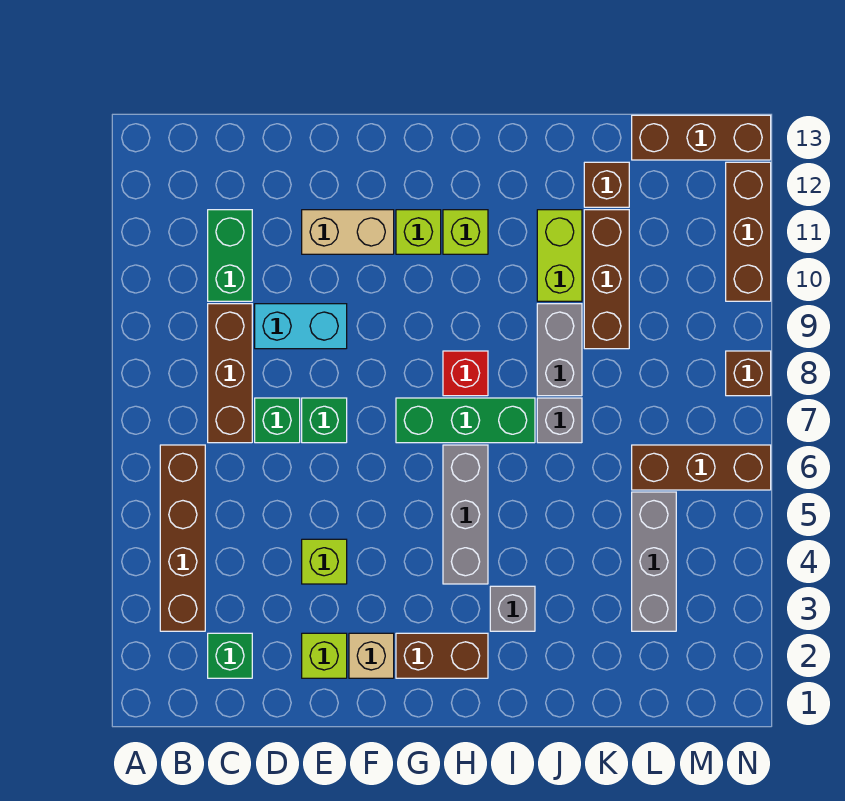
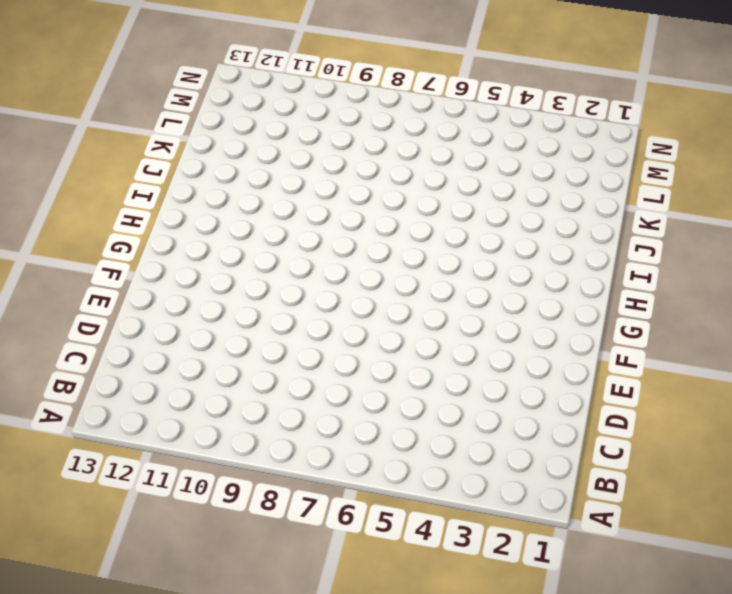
none -> brown brick B3:B6 level 1
none -> green brick C2 level 1
none -> brown brick C7:C9 level 1

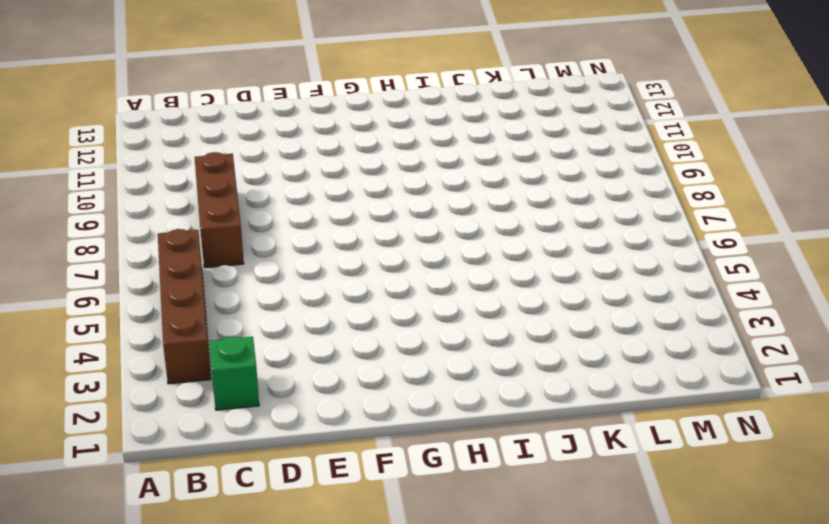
none -> green brick C10:C11 level 1
none -> green brick D7 level 1
none -> cyan brick D9:E9 level 1

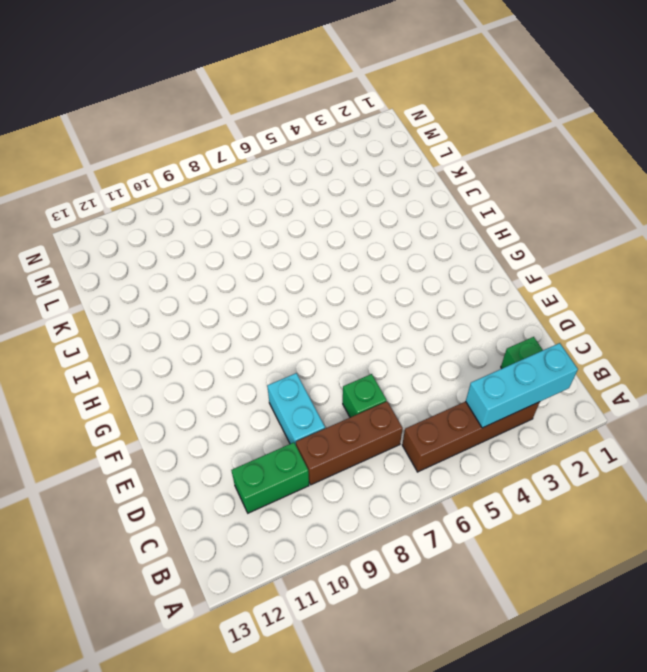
cyan brick B2:B4 level 2 -> none
none -> lime brick E2 level 1
none -> lime brick E4 level 1
none -> green brick E7 level 1

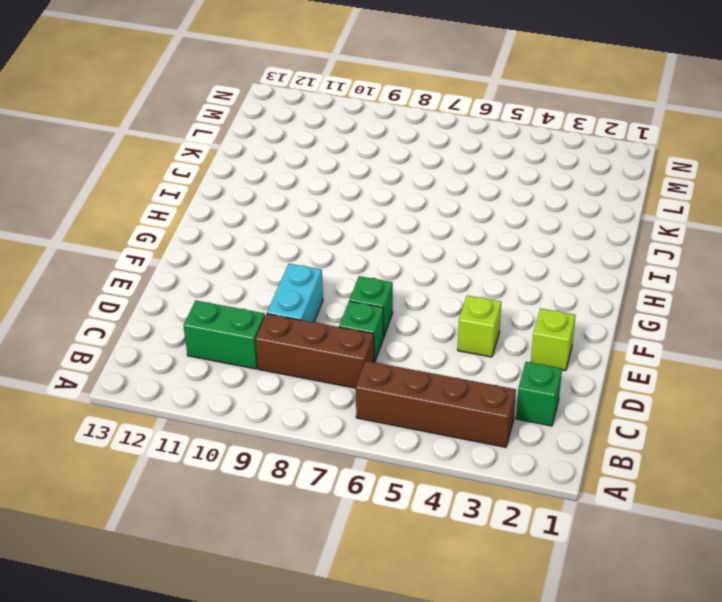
none -> tan brick E11:F11 level 1
none -> tan brick F2 level 1
none -> brown brick G2:H2 level 1

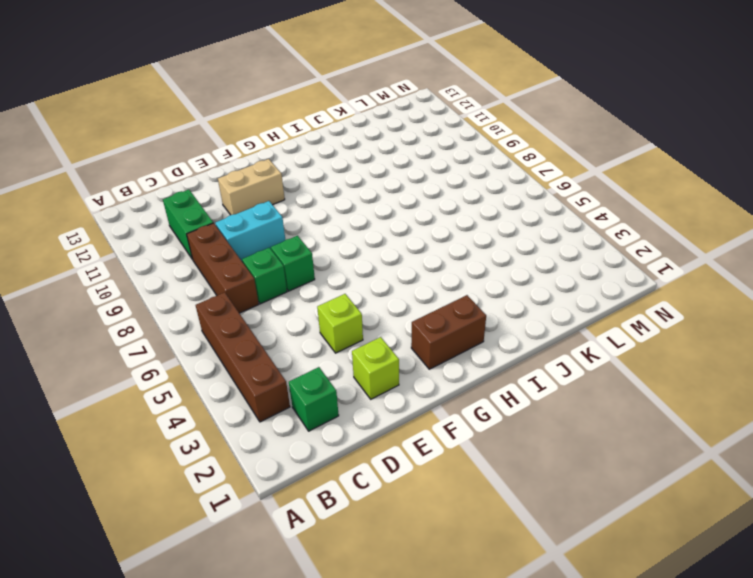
none -> tan brick F2 level 1
none -> green brick G7:I7 level 1
none -> lime brick G11 level 1

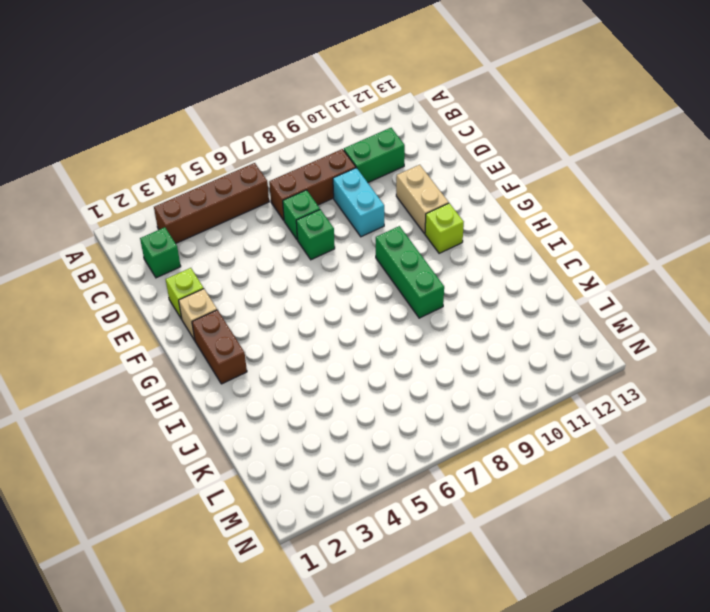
green brick G9:I9 level 1 -> green brick G7:I7 level 1
none -> lime brick E4 level 1
none -> grey brick H4:H6 level 1
none -> red brick H8 level 1

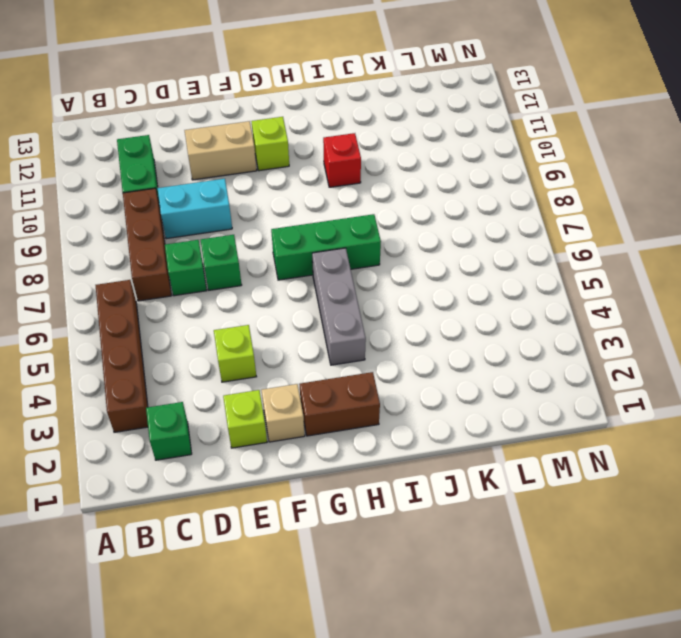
red brick I10 level 1 -> red brick H8 level 1
none -> lime brick H11 level 1
none -> grey brick I3 level 1
none -> grey brick J7 level 1

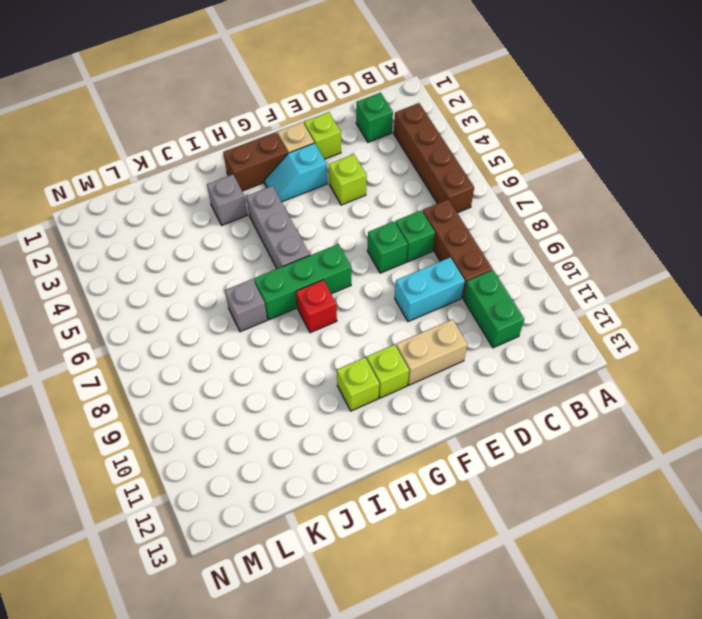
cyan slope F3:G3 level 1 top F -> none
none -> grey brick J8:J9 level 1
none -> lime brick J10:J11 level 1
none -> brown brick K9:K11 level 1

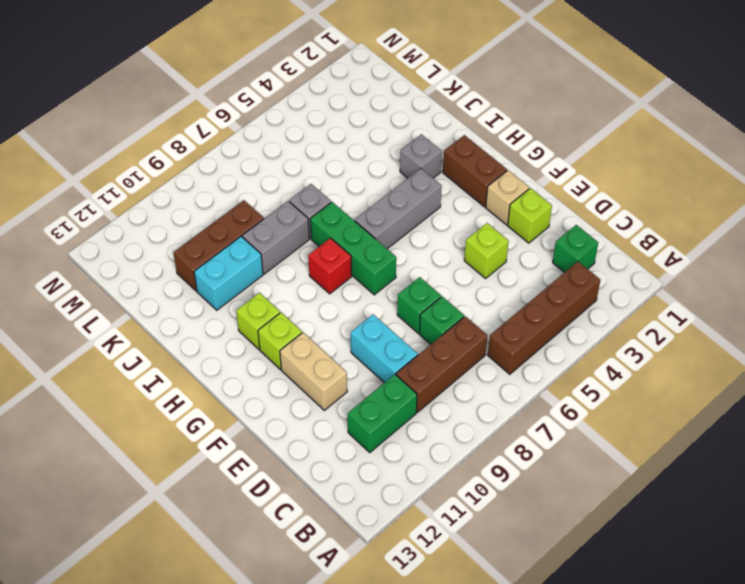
cyan brick J10:J11 level 1 -> lime brick J10:J11 level 1
none -> brown brick K12 level 1
none -> grey brick L3:L5 level 1
none -> brown brick L6:N6 level 1

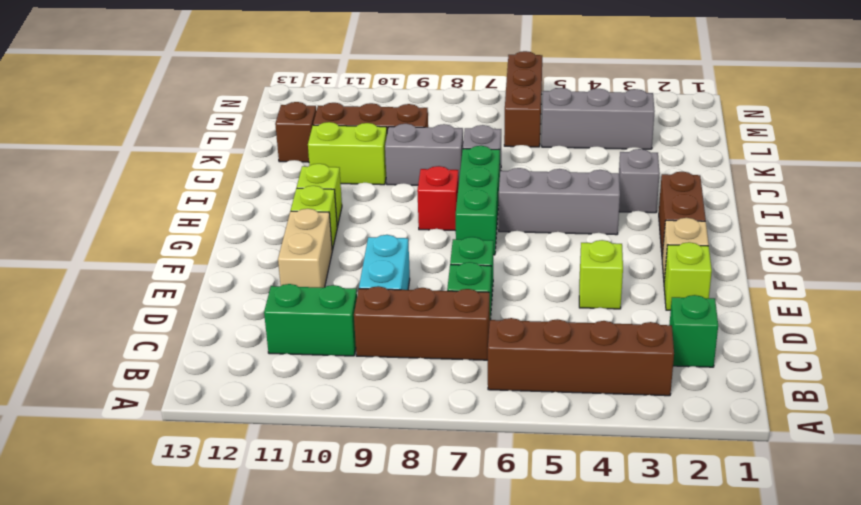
none -> brown brick L13:N13 level 1
none -> brown brick N8 level 1
none -> brown brick N10:N12 level 1

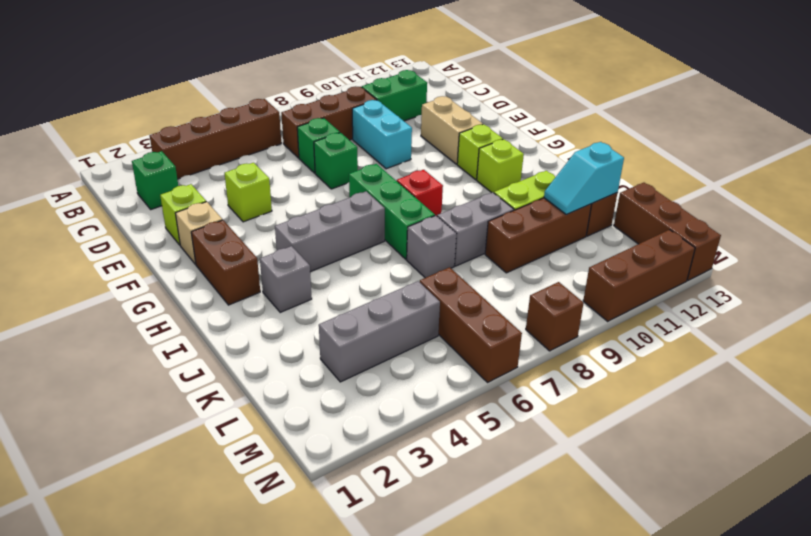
cyan slope K11:K12 level 2 top 12 -> none

